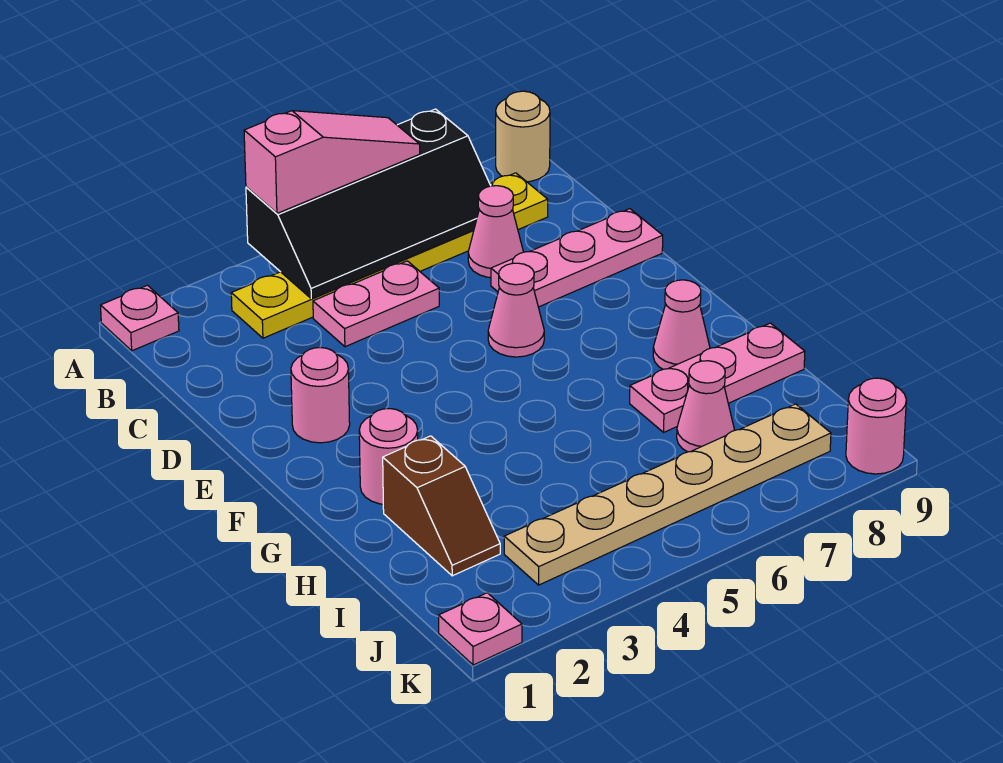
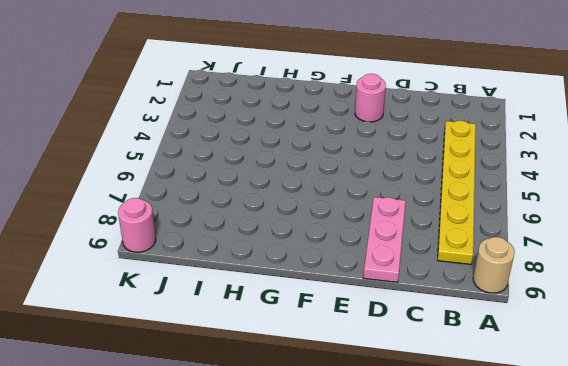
none -> pink plate A1 level 1
none -> pink plate C4:C5 level 1
none -> pink cone C7 level 1

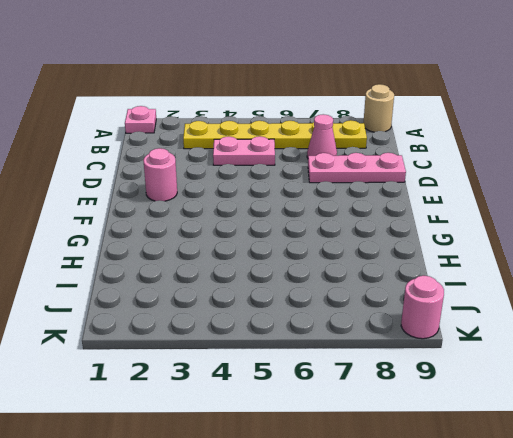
none -> pink cone E6 level 1
none -> pink round brick G2 level 1
none -> pink cone G8 level 1

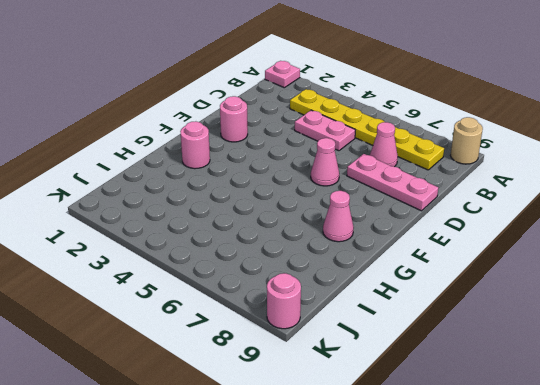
none -> brown slope H2:I2 level 1 top H
none -> pink plate H7:H9 level 1
none -> pink cone I7 level 1

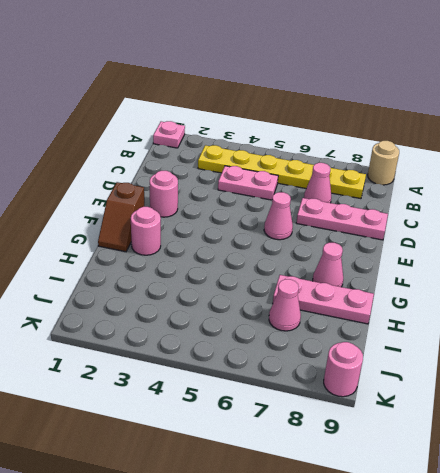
brown slope F1:G1 level 1 top F -> brown slope H2:I2 level 1 top H
none -> tan plate J3:J8 level 1
none -> pink plate K1 level 1
none -> black slope A4:B7 level 2 top A

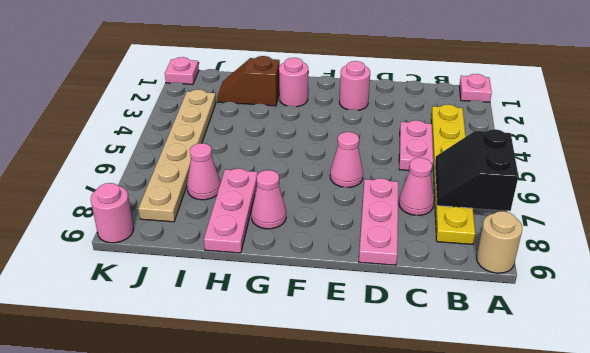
black slope A6:B7 level 2 top A -> black slope A4:B7 level 2 top A
none -> pink slope A4:A6 level 3 top 4

